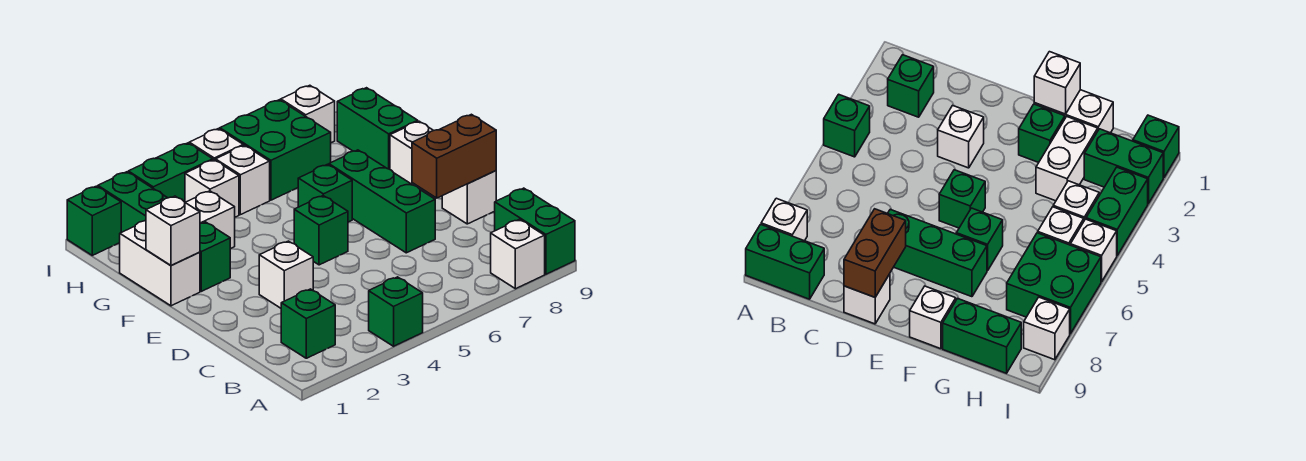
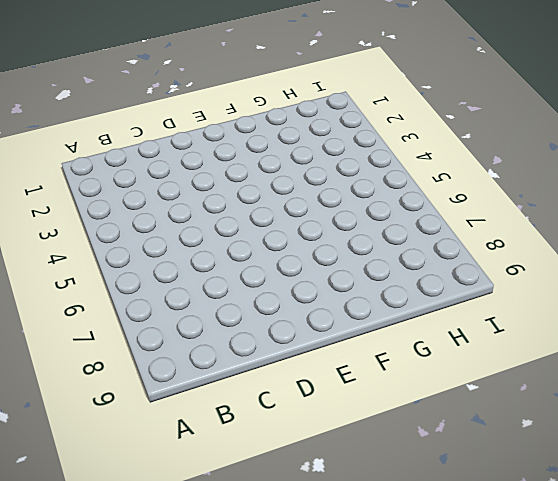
none -> green brick A4 level 1
none -> white brick A8 level 1
none -> green brick A9:B9 level 1

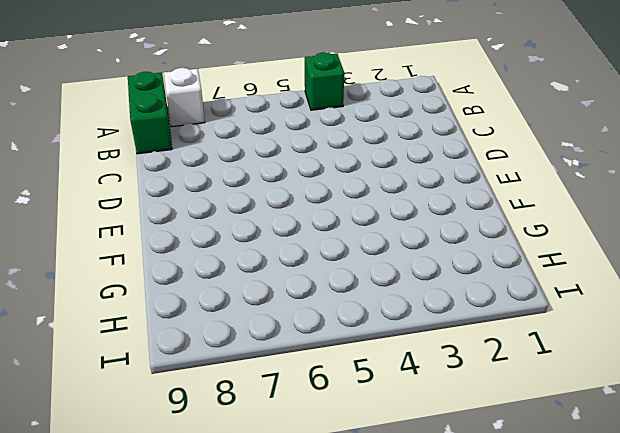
none -> green brick B2 level 1
none -> white brick D3 level 1
none -> green brick D7:F7 level 1

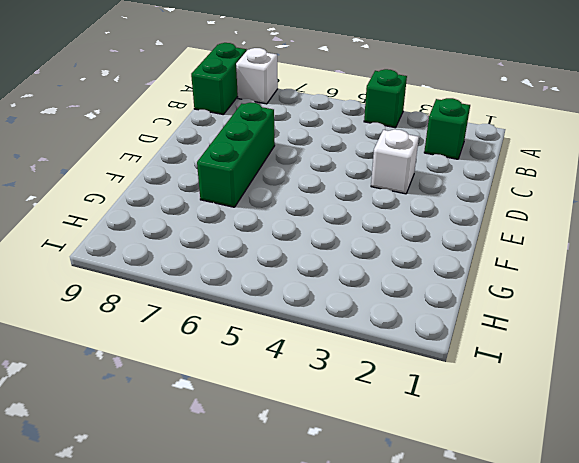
none -> white brick D9 level 1
none -> green brick E5 level 1
none -> white brick F1:G1 level 1

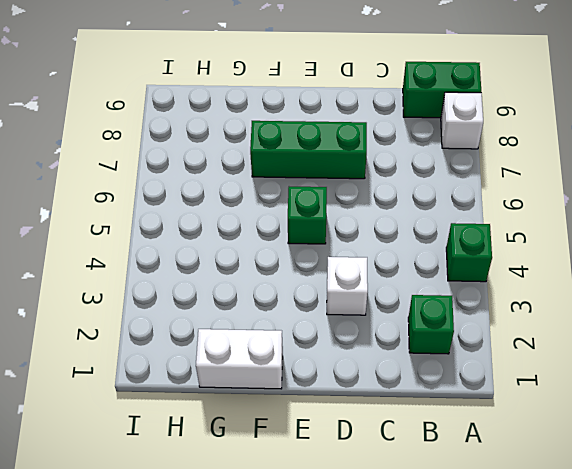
none -> white brick D9 level 1
none -> green brick F2 level 1
none -> green brick F6 level 1

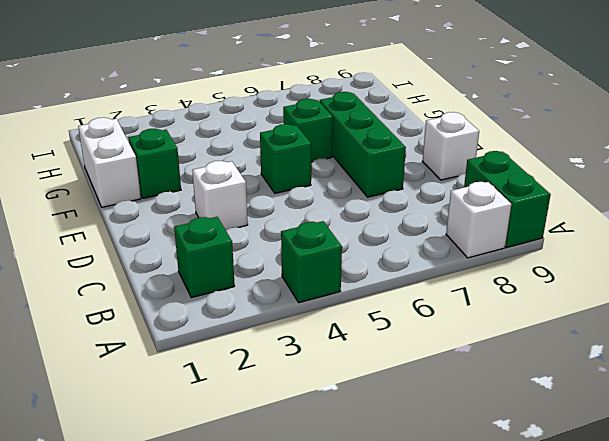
none -> white brick F9 level 1
none -> white brick G2:G3 level 1
none -> green brick G9:H9 level 1

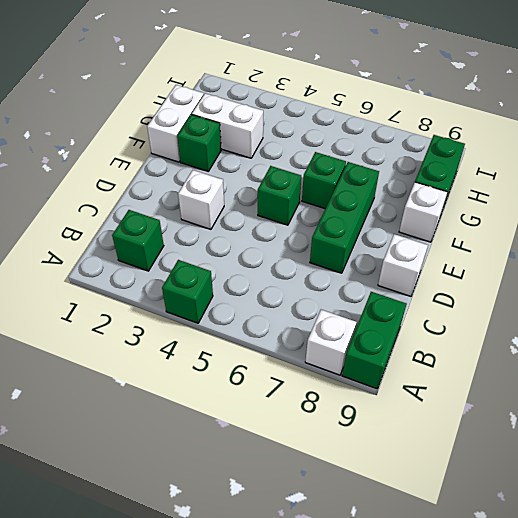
none -> green brick H2:I2 level 1
none -> white brick H4 level 1
none -> white brick H5 level 1

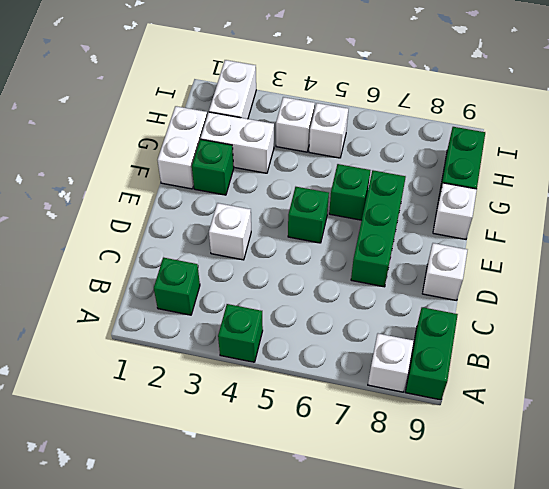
white brick H2:I2 level 1 -> green brick H2:I2 level 1
none -> green brick H6:I7 level 1
none -> green brick I1 level 1
none -> green brick I3:I4 level 1

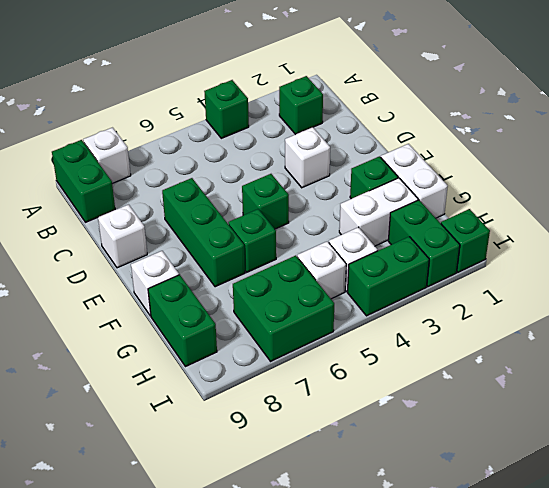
none -> white brick I5 level 1
none -> white brick I8 level 1
none -> brown brick D8:D9 level 2

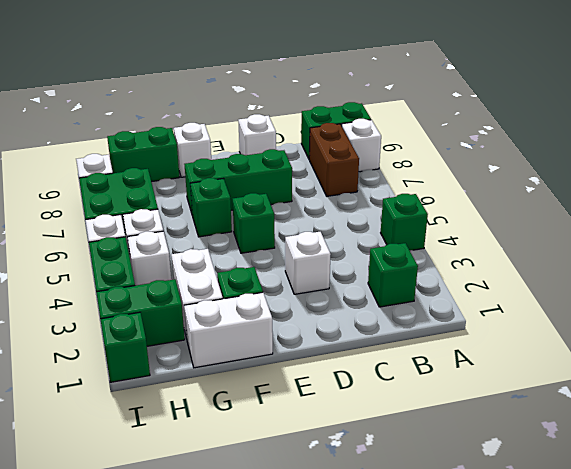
brown brick B7:B8 level 1 -> brown brick D8:D9 level 2
none -> white brick F1 level 2

